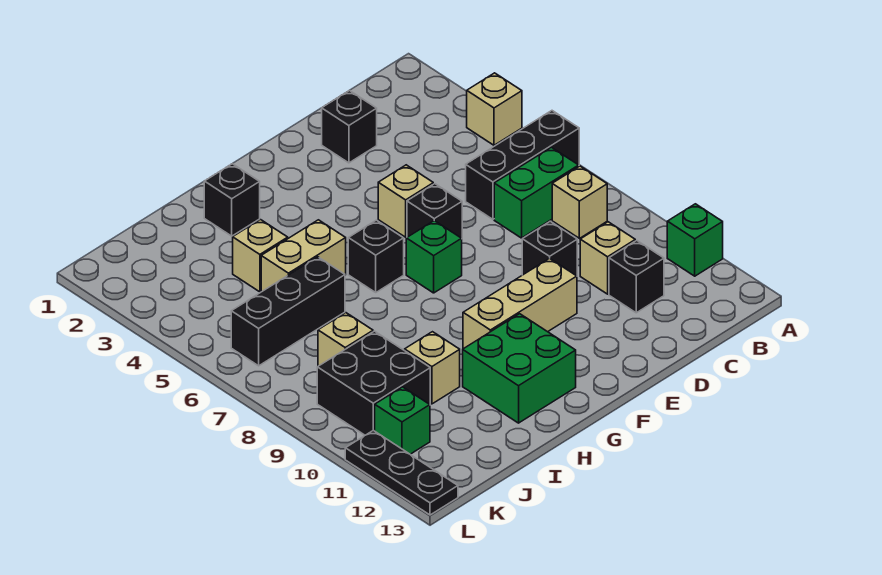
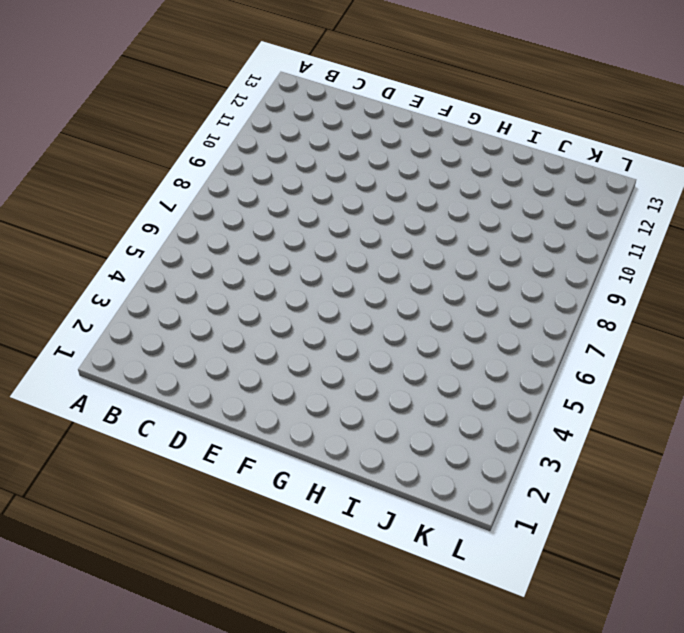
none -> tan brick A4 level 1
none -> black brick A6:C6 level 1
none -> green brick A11 level 1

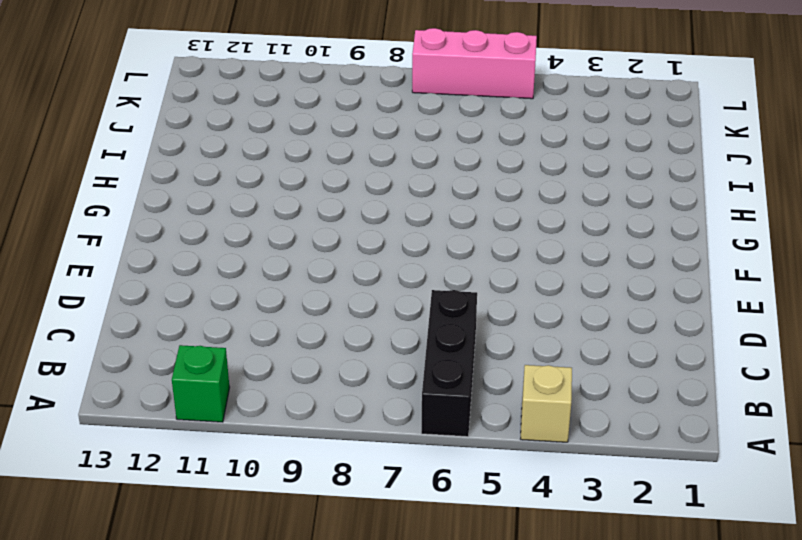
pink brick L5:L7 level 1 -> none
none -> green brick B7:C7 level 1
none -> tan brick B8 level 1
none -> tan brick C10 level 1

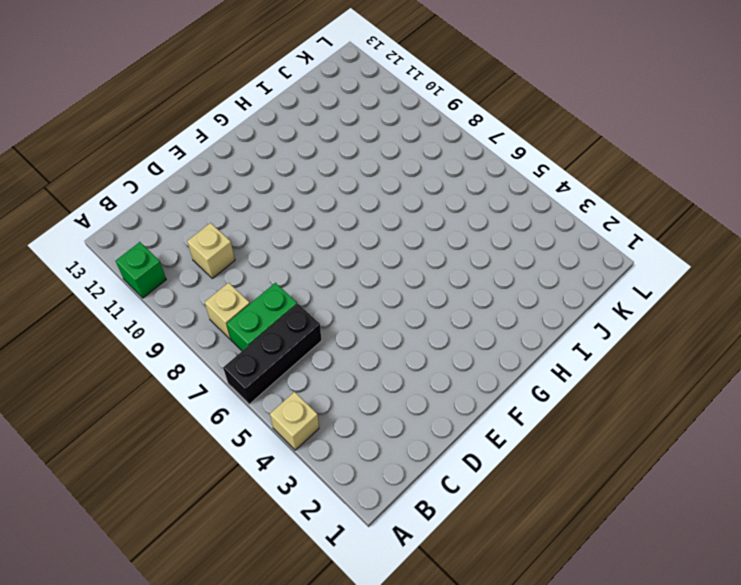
none -> black brick C11 level 1
none -> black brick D2 level 1
none -> black brick D9 level 1

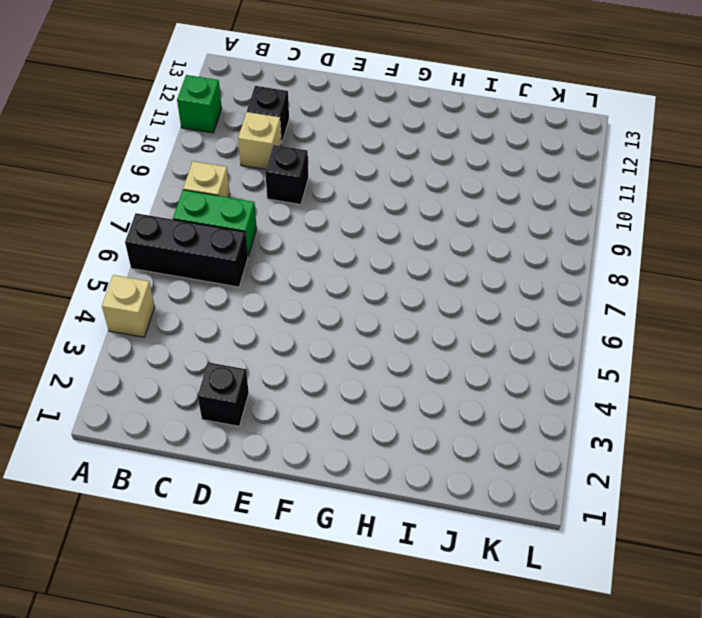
none -> tan brick E5 level 1
none -> black brick E6 level 1
none -> tan brick E10:G10 level 1

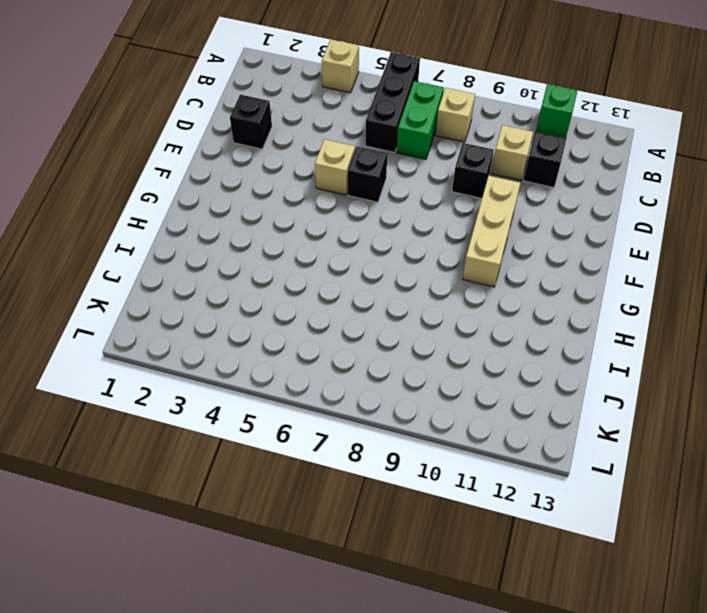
none -> green brick F7 level 1
none -> black brick G6 level 1
none -> green brick G11:H12 level 1

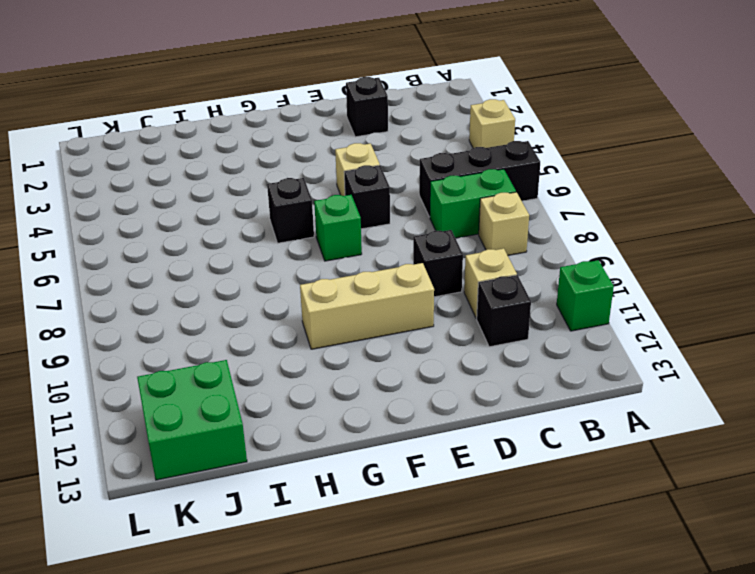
green brick J12:K13 level 1 -> green brick G11:H12 level 1
none -> black brick H2 level 1
none -> tan brick H5:I5 level 1
none -> tan brick I4 level 1

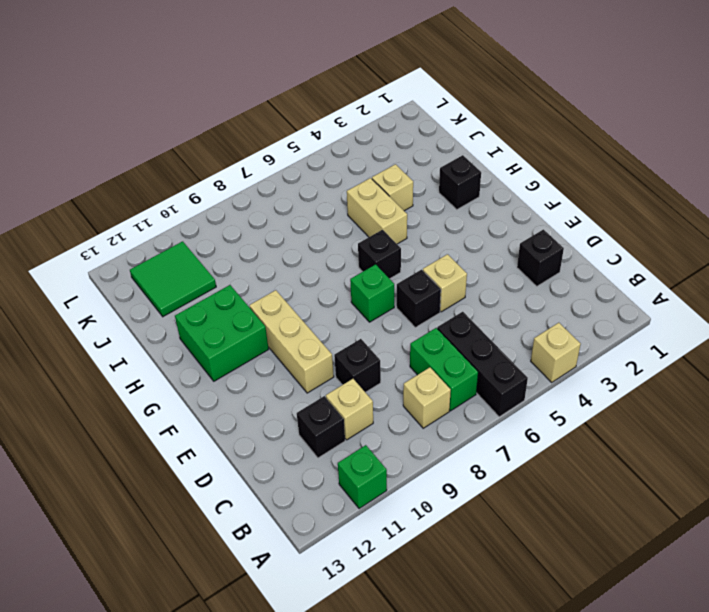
green tile J11:K12 level 1 -> green brick K11 level 1
none -> black brick I6:K6 level 1
none -> tan brick I10 level 1
none -> tan brick J8 level 1

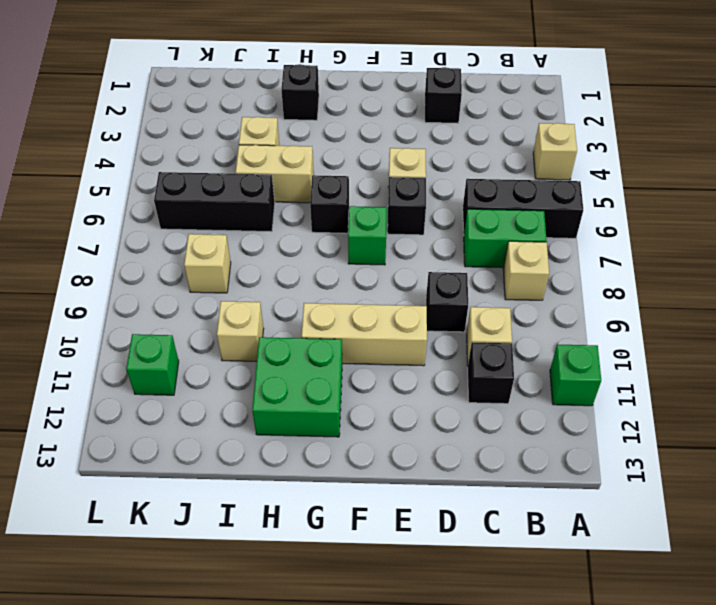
none -> black brick J9:K10 level 1
none -> black plate L11:L13 level 1

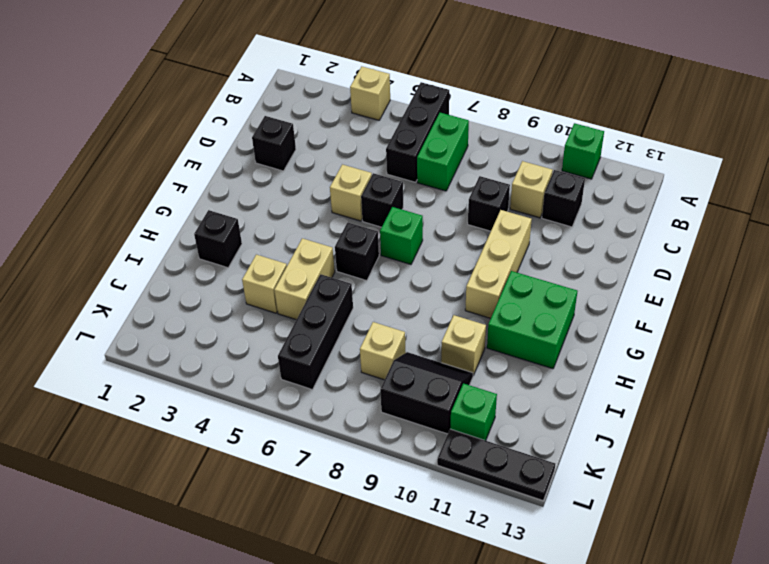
black slope J9:K10 level 1 top K -> black brick J9:K10 level 1
none -> tan brick B8 level 1

